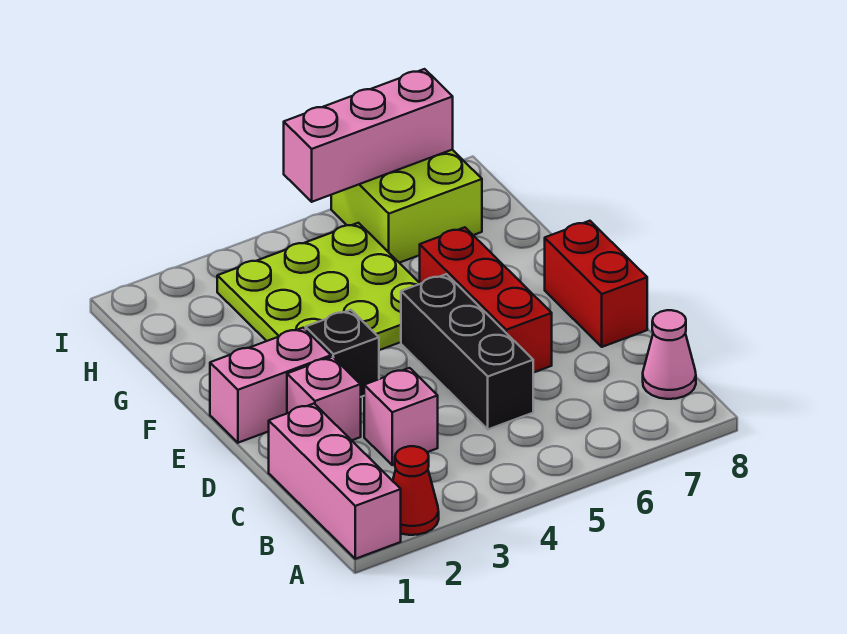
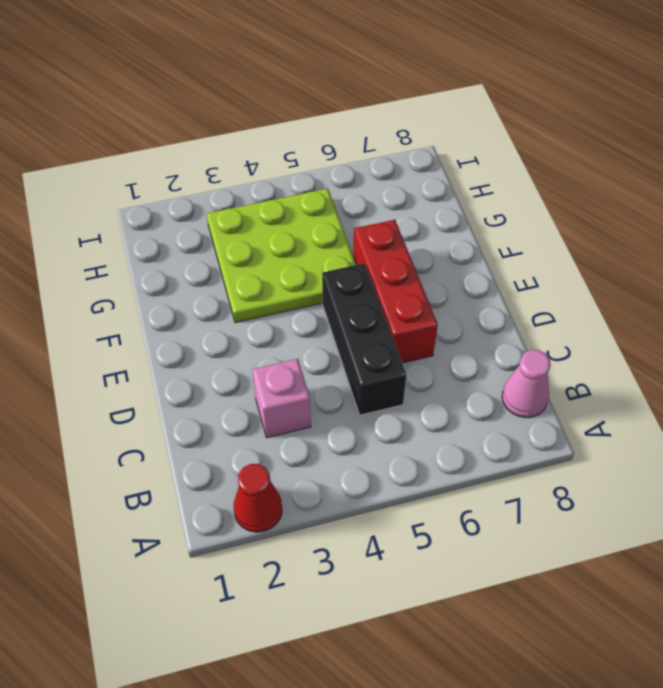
none -> pink brick A1:C1 level 1
none -> pink brick D2 level 1
none -> red brick D8:E8 level 1

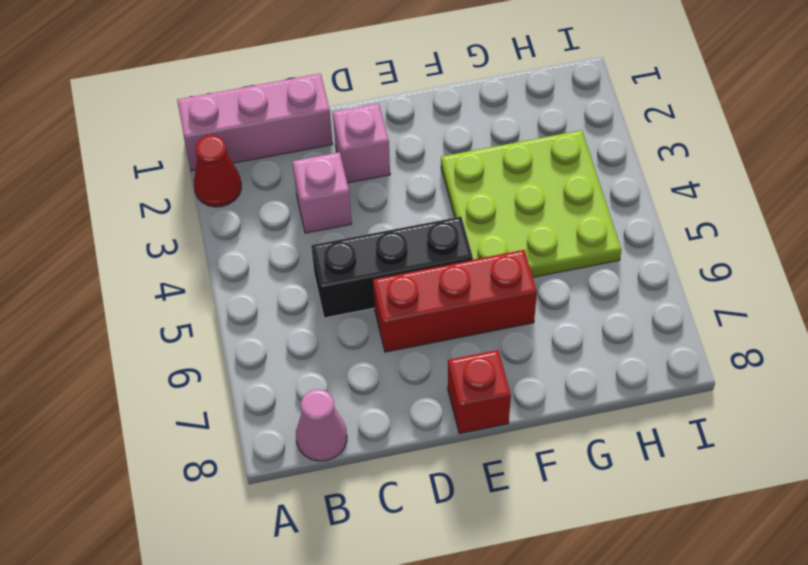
red brick E8 level 1 -> red brick D8:E8 level 1
none -> pink brick E1:E2 level 1
none -> black brick E3 level 1
none -> lime brick H6:I7 level 1

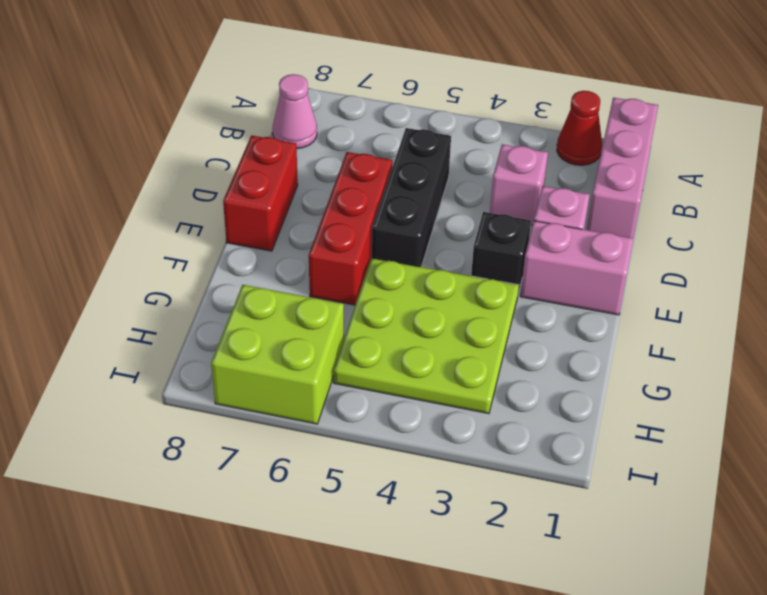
none -> pink brick I5:I7 level 2

